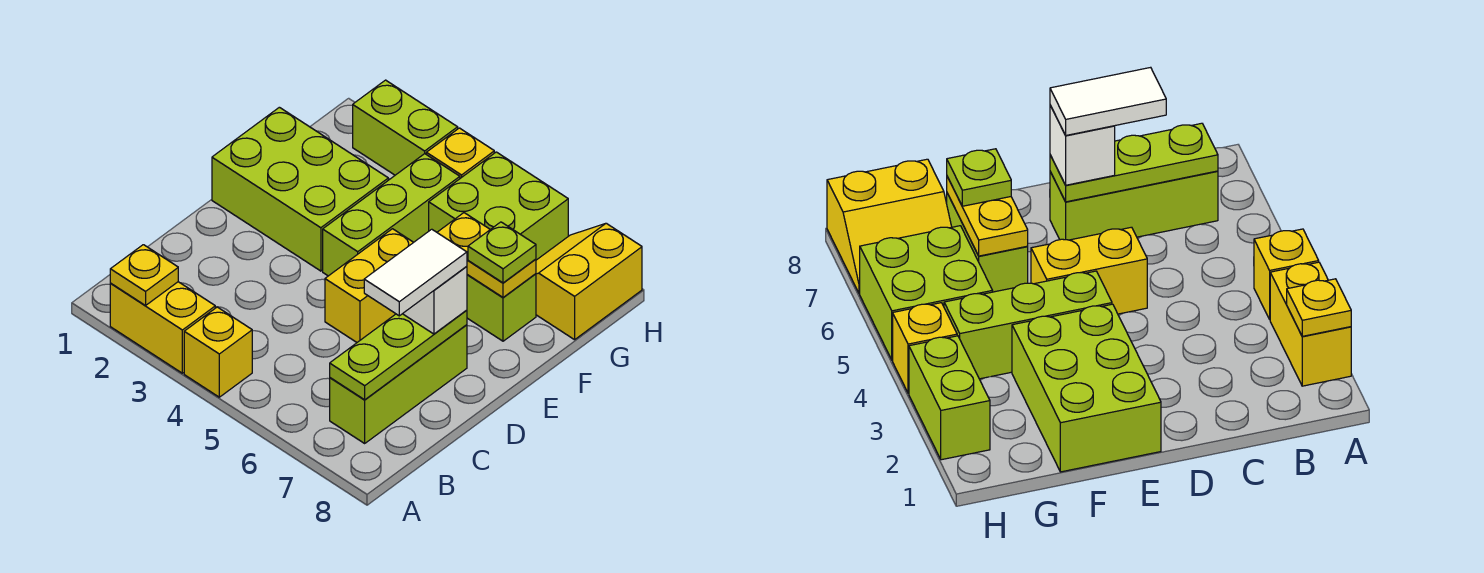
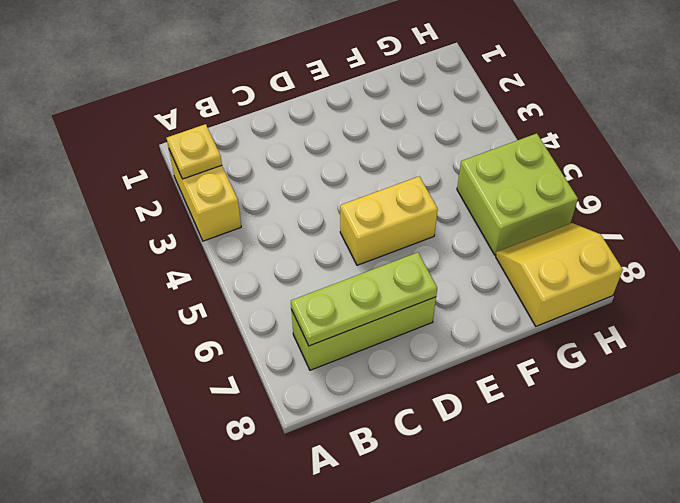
none -> yellow brick A4 level 1
none -> lime brick E1:F3 level 1
none -> lime brick E4:G4 level 1

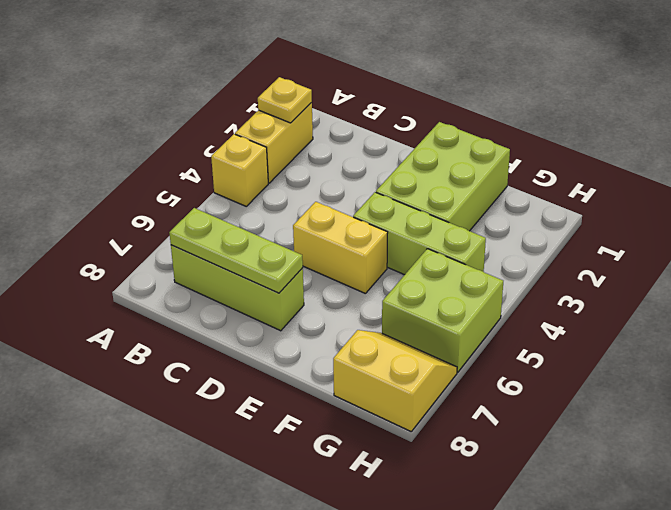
none -> lime brick F6:F7 level 1
none -> lime brick H2:H3 level 1
none -> yellow brick H4 level 1

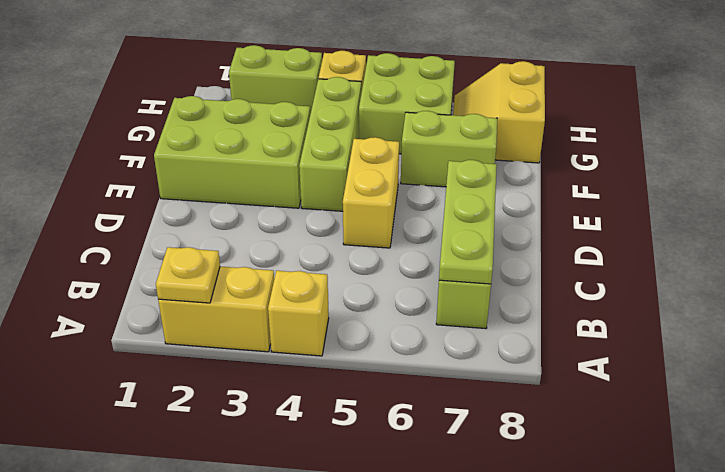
none -> yellow plate F6:F7 level 2
none -> white brick D7 level 3
none -> lime plate F7 level 3

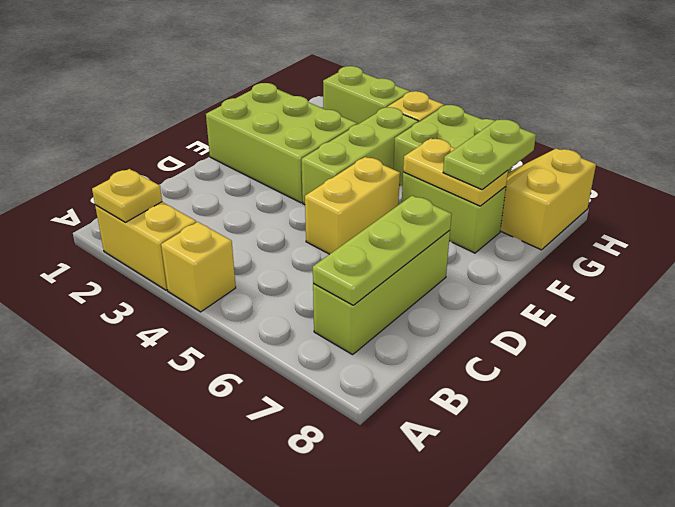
lime plate F7:G7 level 3 -> lime plate F7 level 3
none -> white brick D7 level 3
none -> white tile C7:D7 level 4

